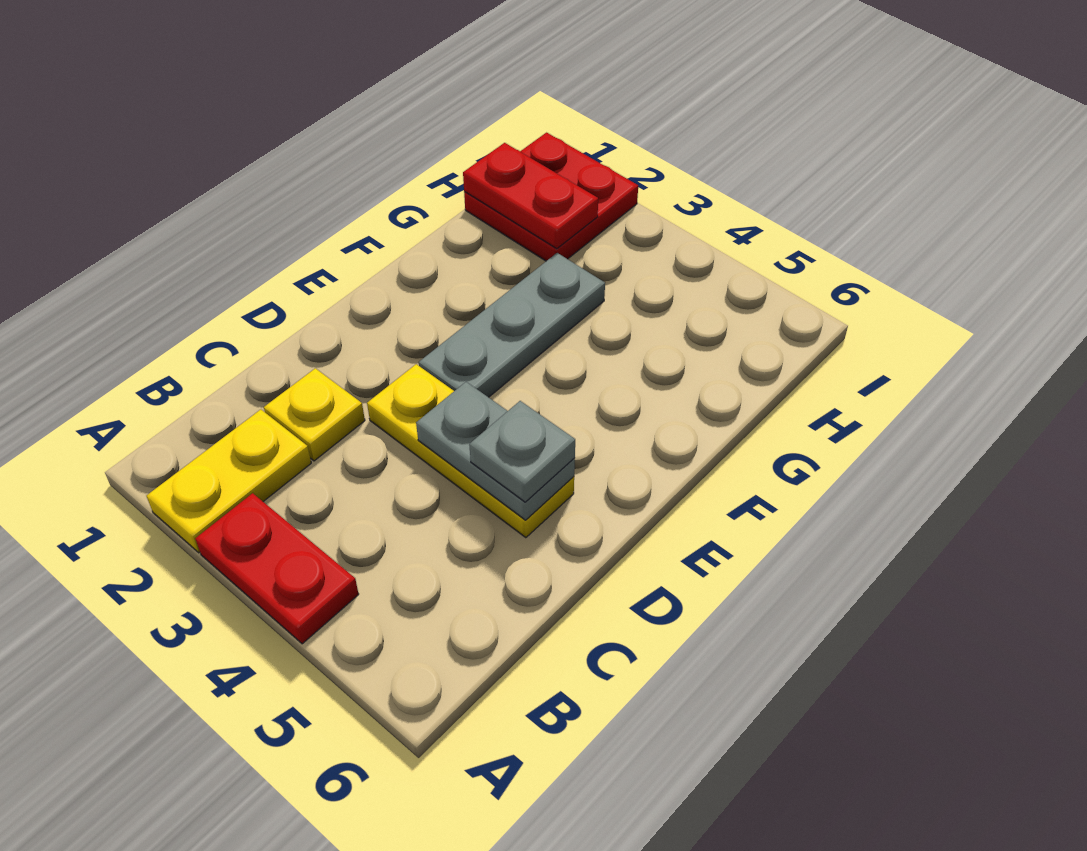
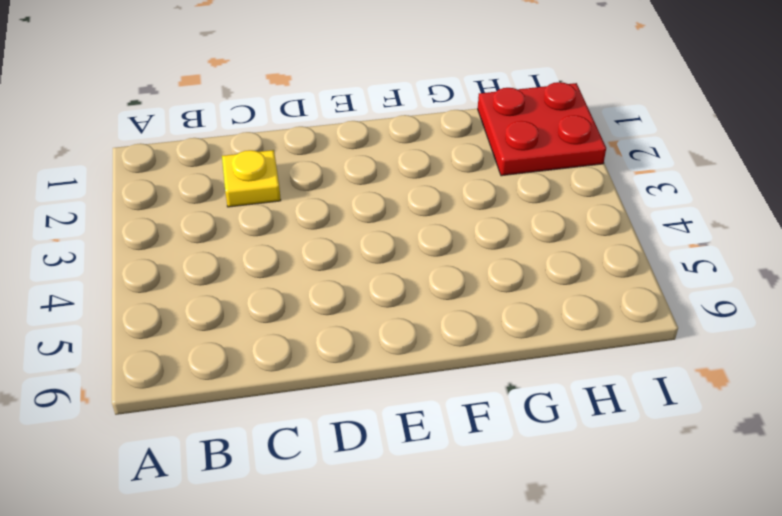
none -> yellow plate A2:B2 level 1
none -> red plate A3:A4 level 1

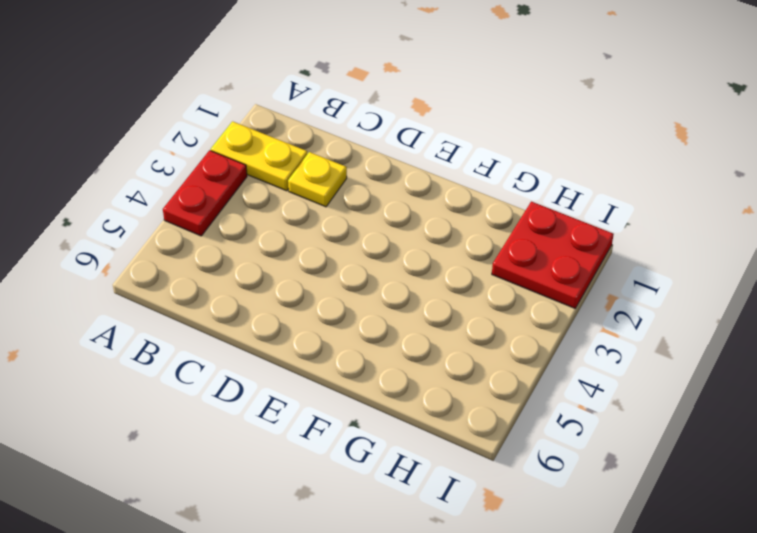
none -> yellow plate D3:D5 level 1
none -> grey plate E3:G3 level 1

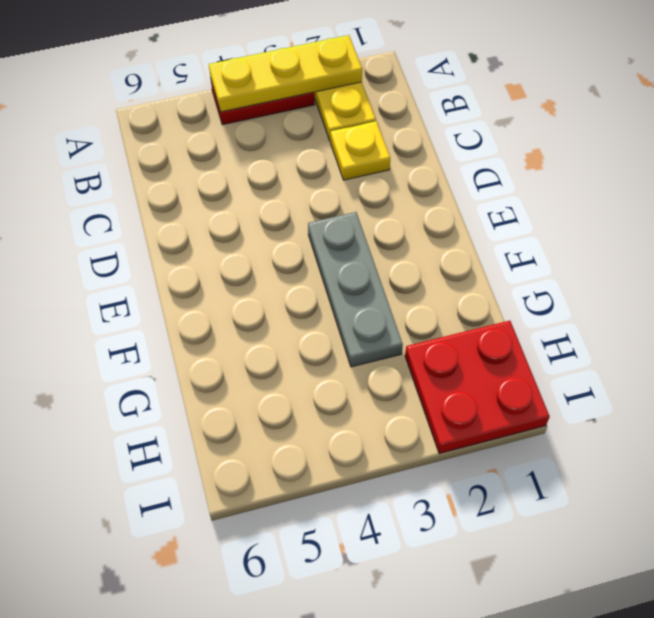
yellow plate A2:A4 level 2 -> yellow plate D3:D5 level 1
none -> grey plate D4:D5 level 2
none -> red plate H1:H2 level 2

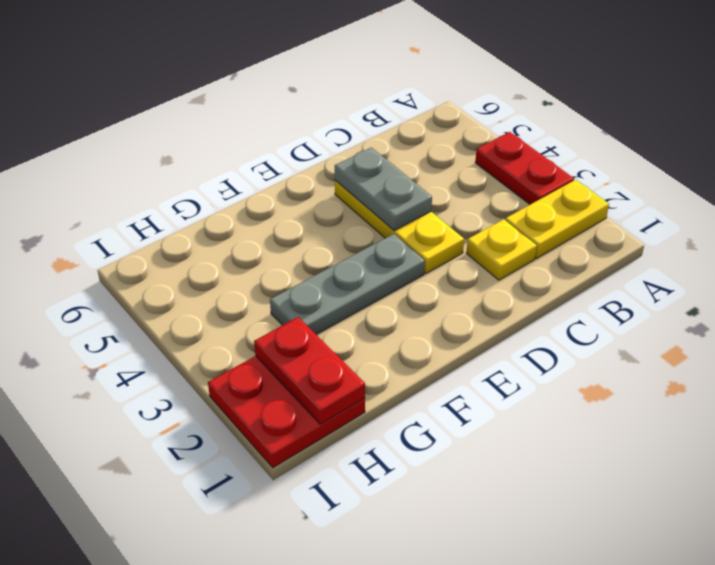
none -> grey plate D5 level 3

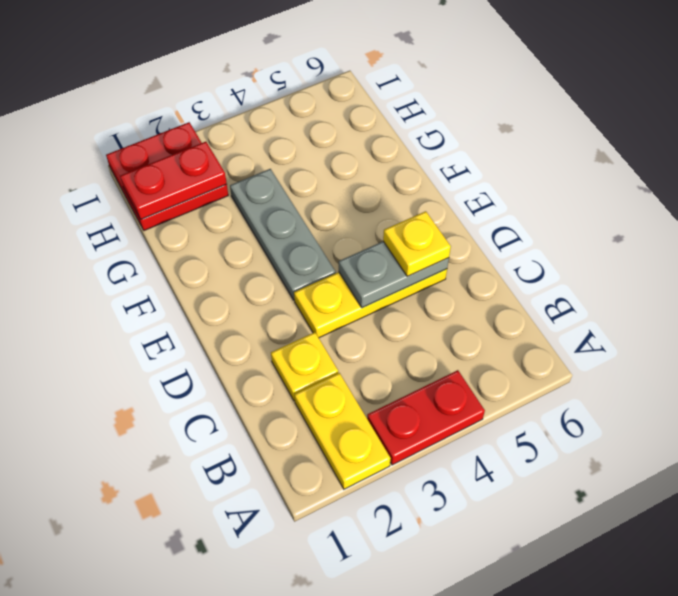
yellow plate D5 level 3 -> grey plate D5 level 3

